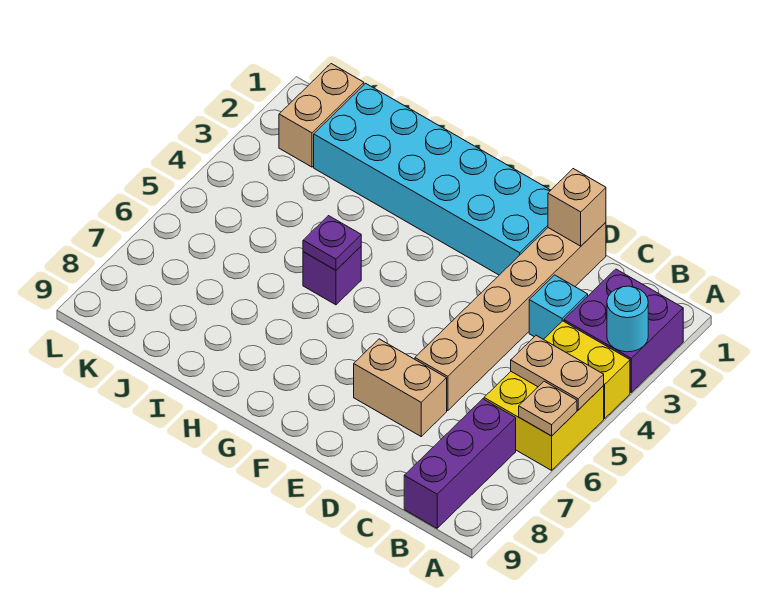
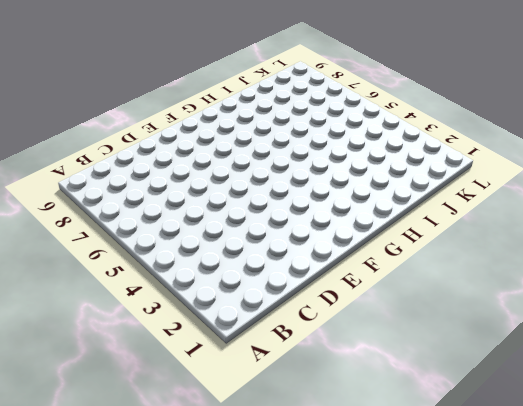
none -> purple brick A2:B3 level 1
none -> yellow brick A4:B4 level 1
none -> yellow brick A5:B6 level 1

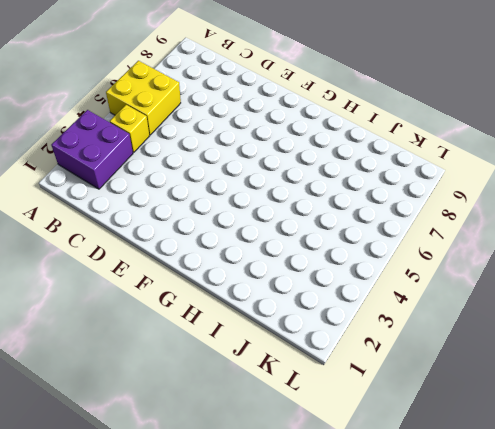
yellow brick B4 level 1 -> yellow brick A4:B4 level 1
none -> purple brick B7:B9 level 1
none -> cyan brick C3 level 1
none -> tan brick D1:D6 level 1

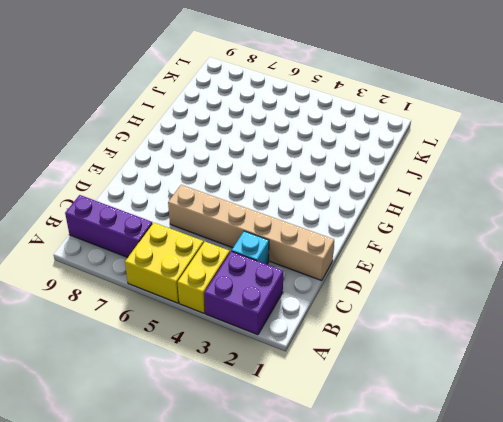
none -> tan brick D7:E7 level 1
none -> cyan brick E1:J2 level 1
none -> purple brick H5 level 1

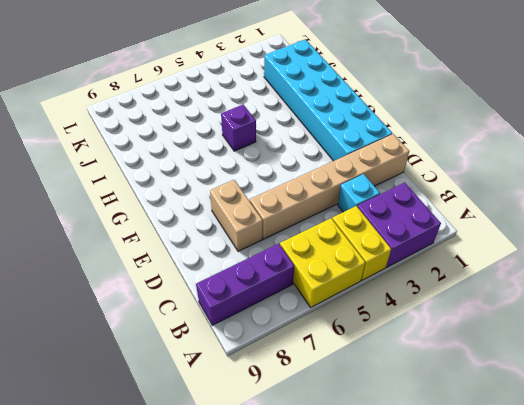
none -> tan brick K1:K2 level 1
none -> cyan round brick A3 level 2
none -> tan plate A5:B5 level 2

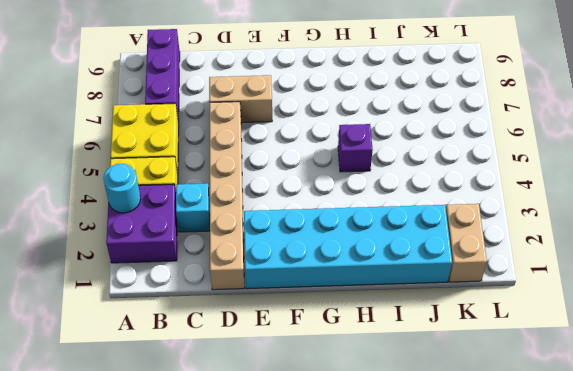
none -> tan plate A5:B5 level 2
none -> tan plate A6 level 2
none -> tan brick D1 level 2

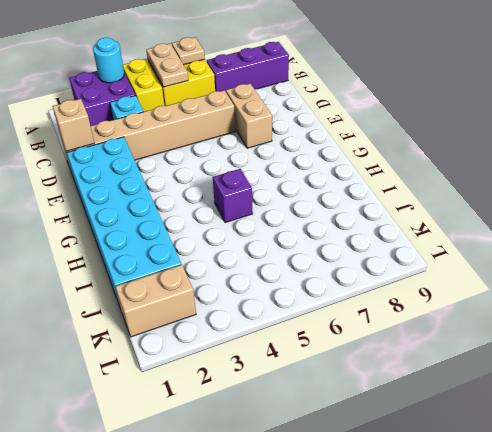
none -> purple plate H5 level 2

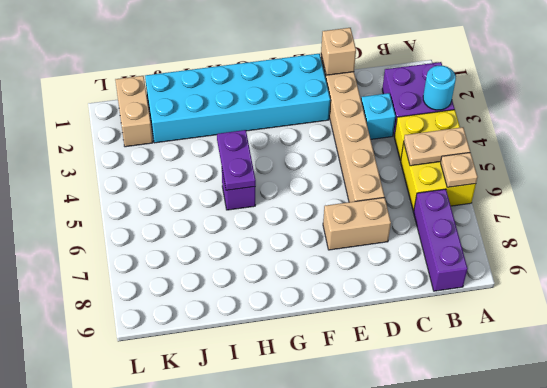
purple plate H4:H5 level 2 -> purple plate H5 level 2

